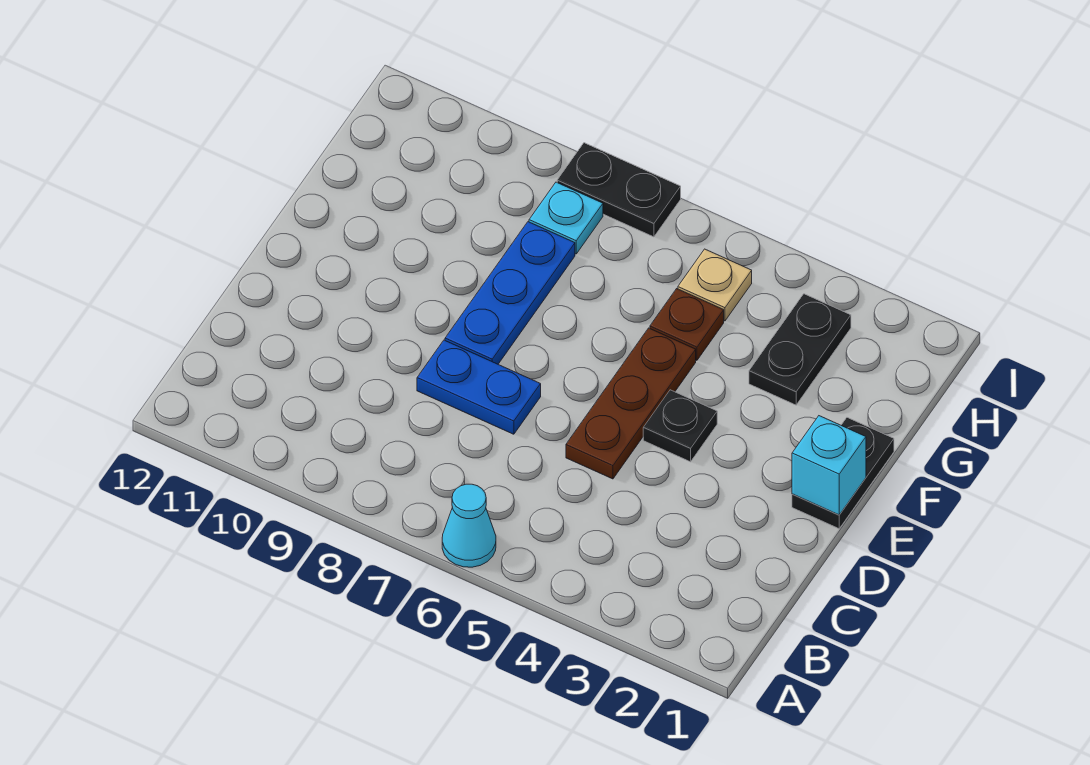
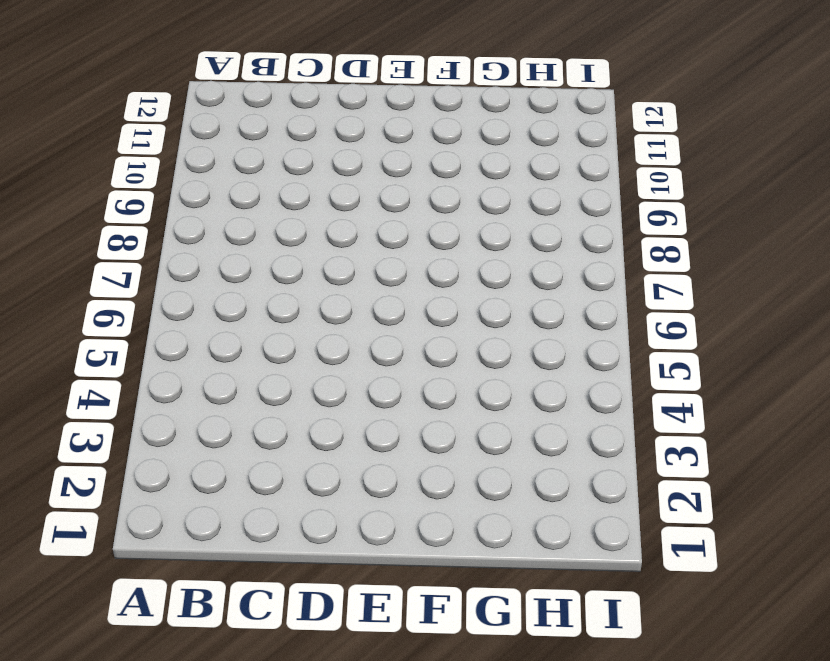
none -> cyan cone A6 level 1
none -> brown plate D5:F5 level 1
none -> blue plate D7:D8 level 1

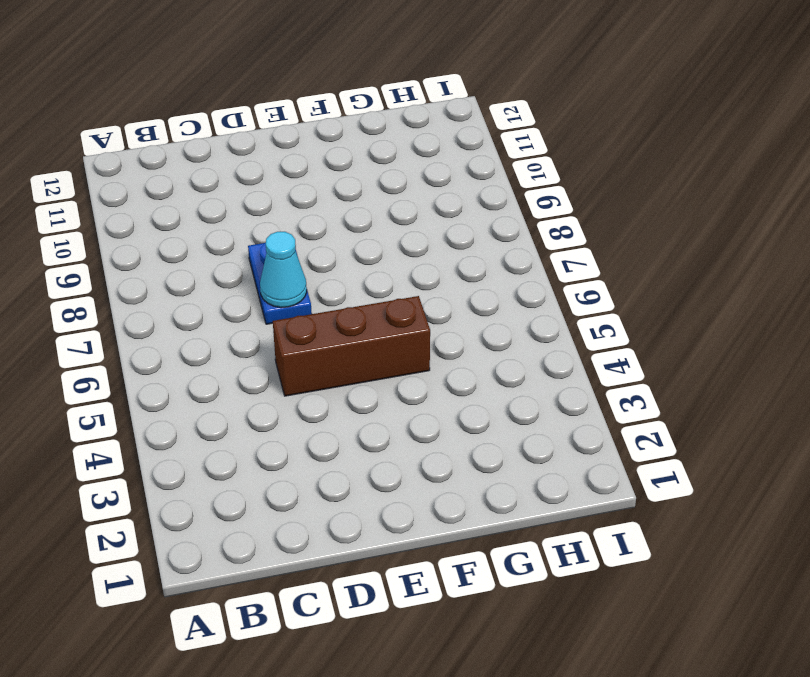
brown brick D5:F5 level 1 -> brown plate D5:F5 level 1
cyan cone D7 level 2 -> cyan cone A6 level 1
none -> black plate E1:F1 level 1
none -> black plate E4 level 1
none -> blue plate E8:G8 level 1

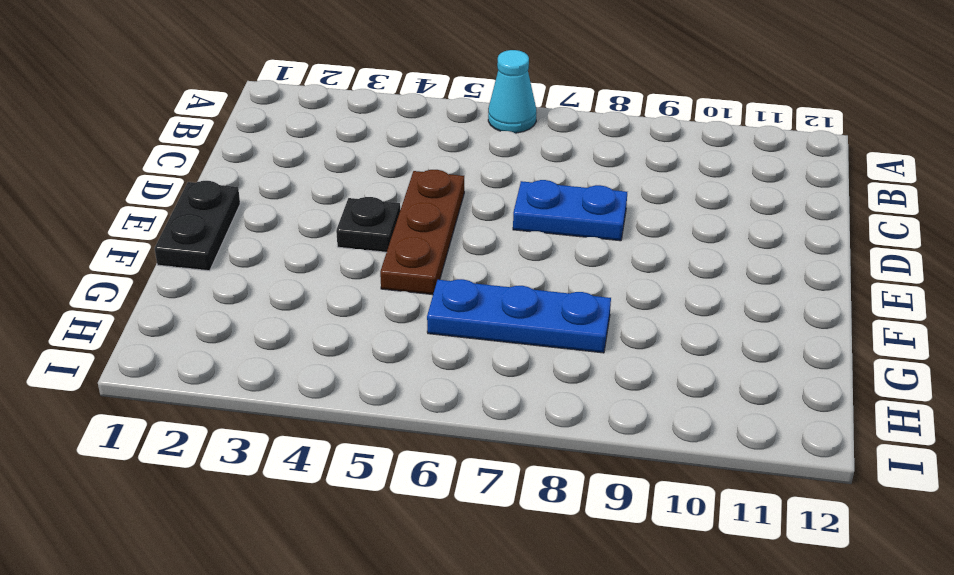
blue plate G6:G8 level 1 -> blue plate E8:G8 level 1
none -> black plate G3:H3 level 1
none -> brown plate G5 level 1
none -> tan plate H5 level 1

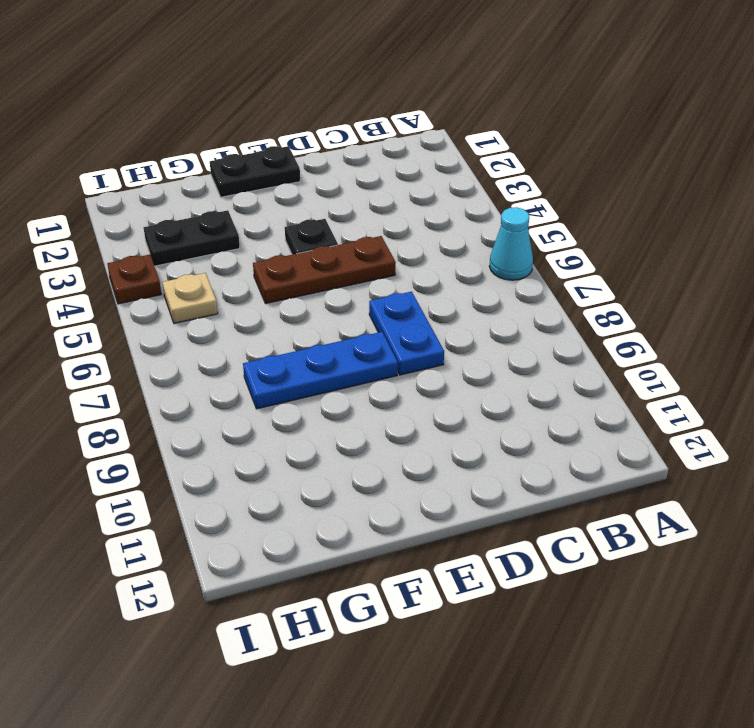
brown plate I4 level 1 -> brown plate G5 level 1
none -> cyan plate H8 level 1
none -> black plate I7:I8 level 1
none -> cyan brick E1 level 2

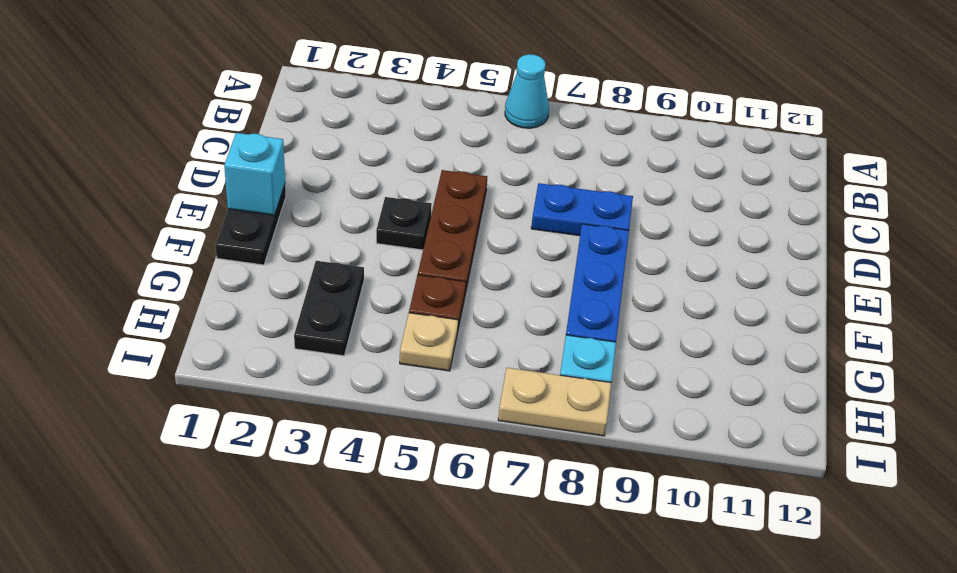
tan plate I7:I8 level 1 -> black plate I7:I8 level 1

